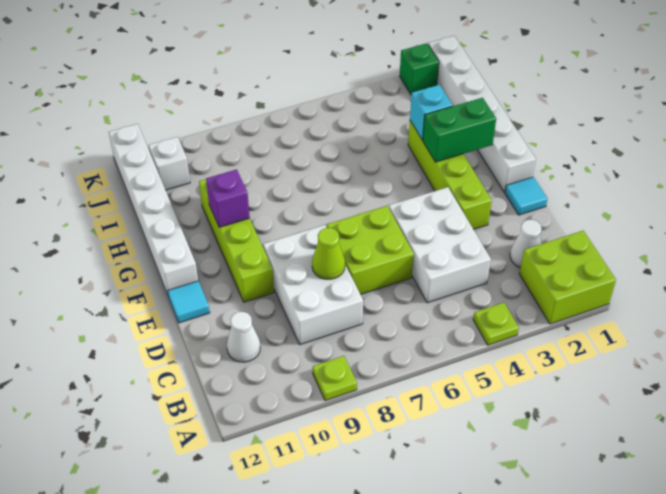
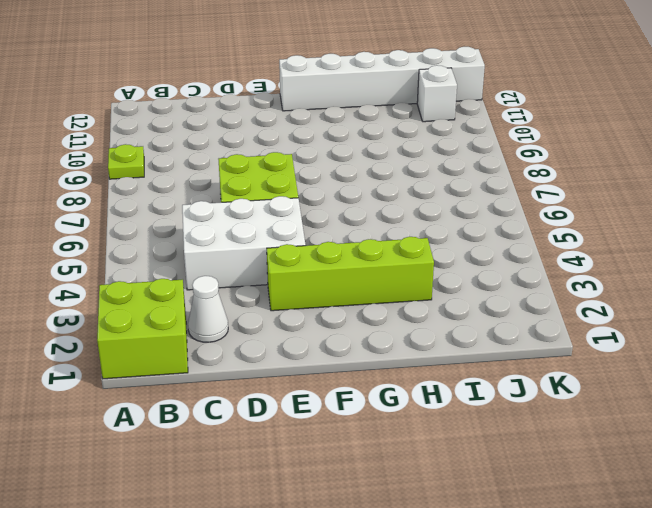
none -> lime plate A4 level 1
none -> white brick C8:E9 level 1
none -> white cone C11 level 1

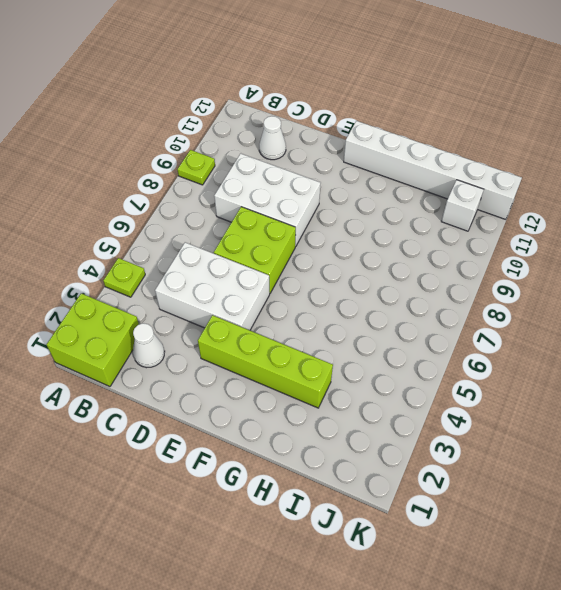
none -> cyan tile E1 level 1
none -> lime brick E10:H10 level 1
none -> cyan tile E12 level 1

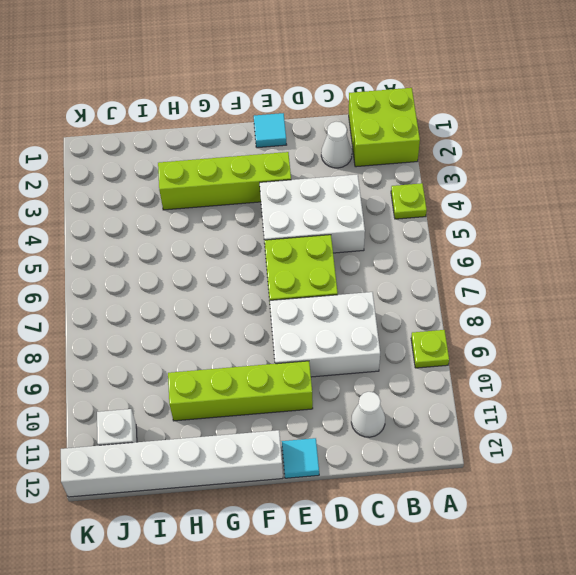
none -> white brick F1:K1 level 1
none -> green brick K2 level 1
none -> lime cone D8 level 2

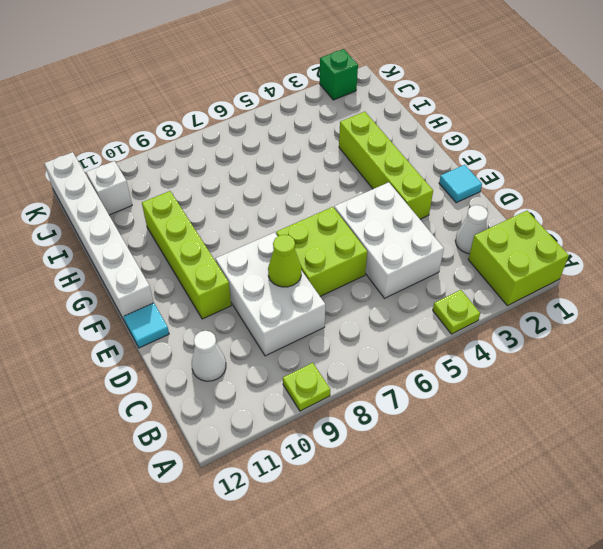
none -> white brick F1:K1 level 1
none -> green brick G2:G3 level 2
none -> purple brick G10 level 2

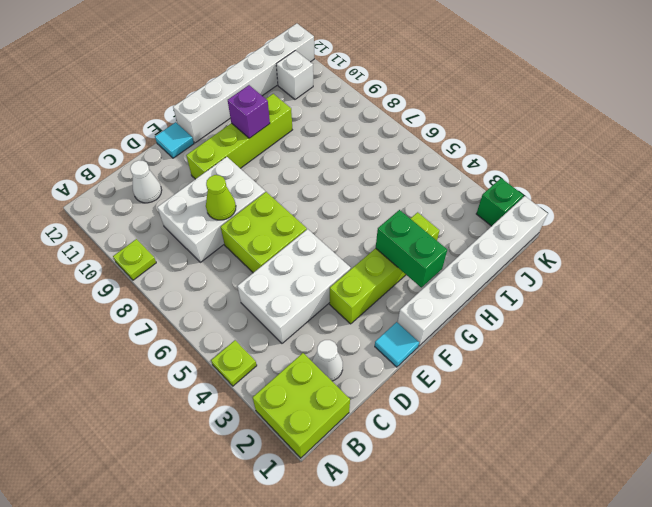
none -> cyan brick H3 level 2

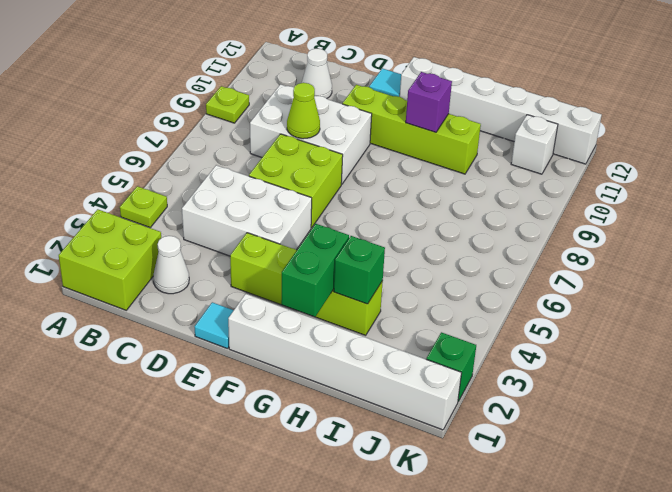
green brick H3 level 2 -> cyan brick H3 level 2

